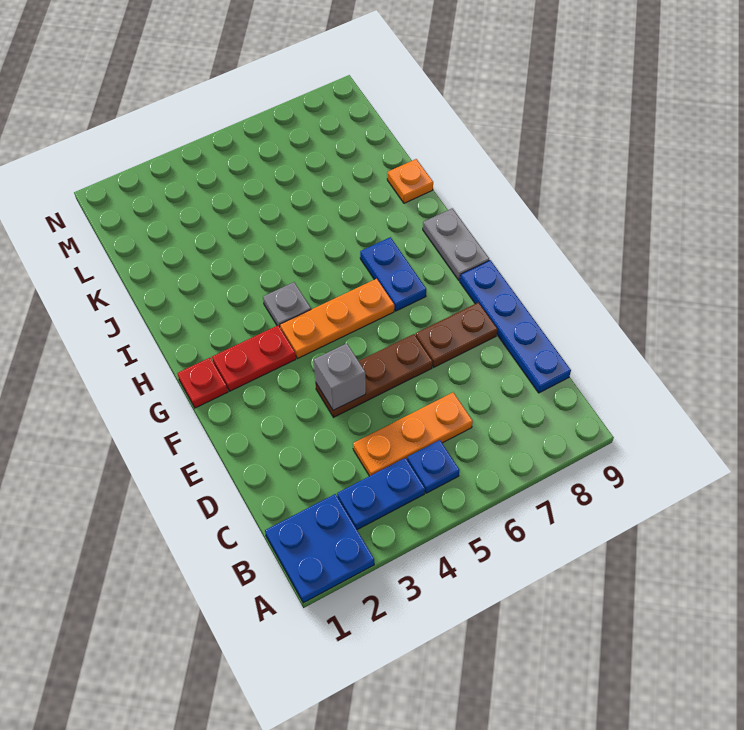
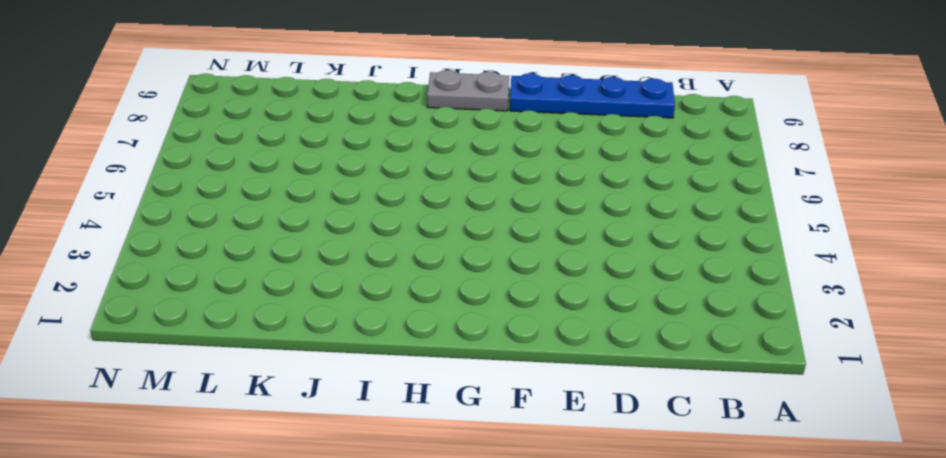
none -> blue plate A1:B2 level 1
none -> blue plate B3:B4 level 1
none -> blue plate B5 level 1

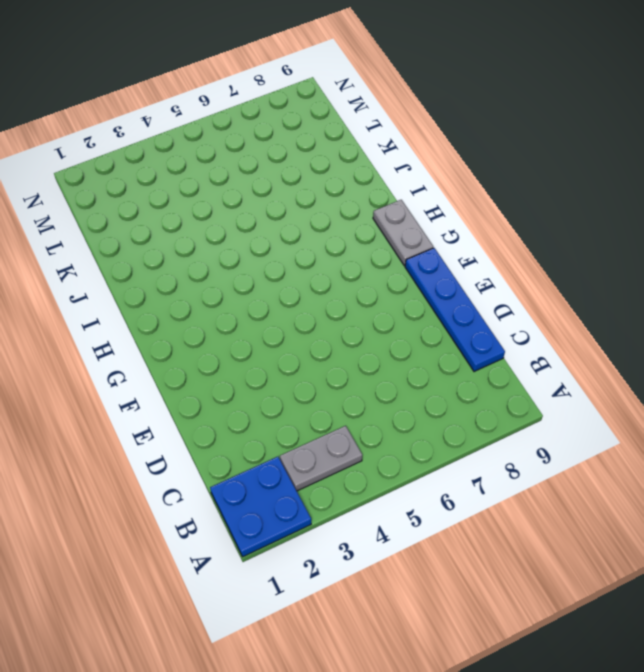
grey plate B3:B4 level 1 -> blue plate B3:B4 level 1
none -> blue plate B5 level 1
none -> orange plate C4:C6 level 1
none -> brown plate E4:E6 level 1

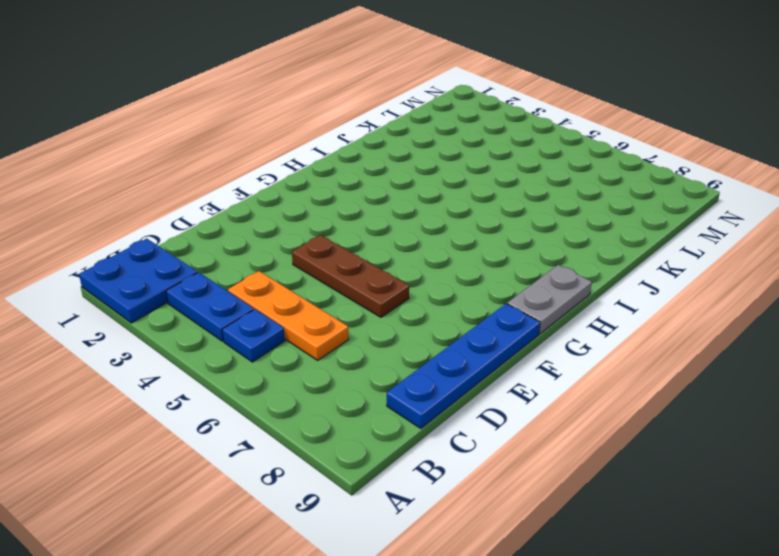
none -> brown plate E7:E8 level 1
none -> red plate G1 level 1
none -> red plate G2:G3 level 1

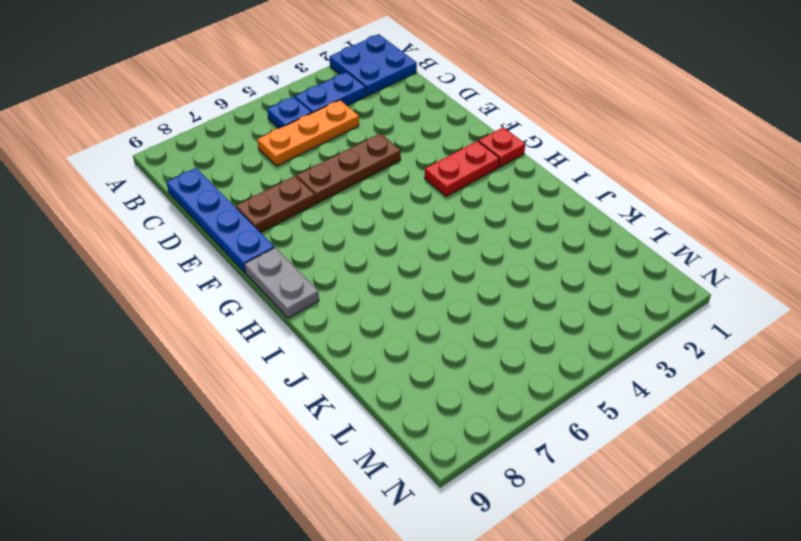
none -> orange plate G4:G6 level 1
none -> blue plate G7:H7 level 1
none -> grey plate H4 level 1

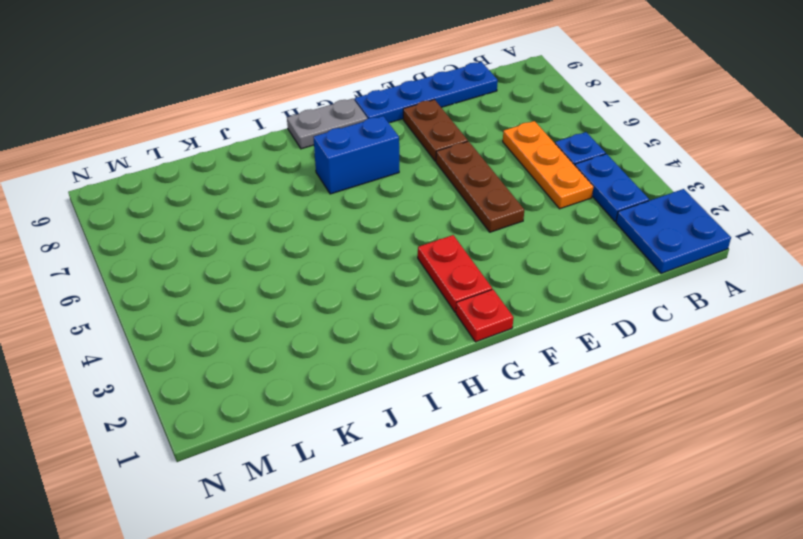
blue brick G7:H7 level 1 -> blue plate G7:H7 level 1
none -> orange plate G4:G6 level 1
none -> grey plate H4 level 1
none -> orange plate J9 level 1

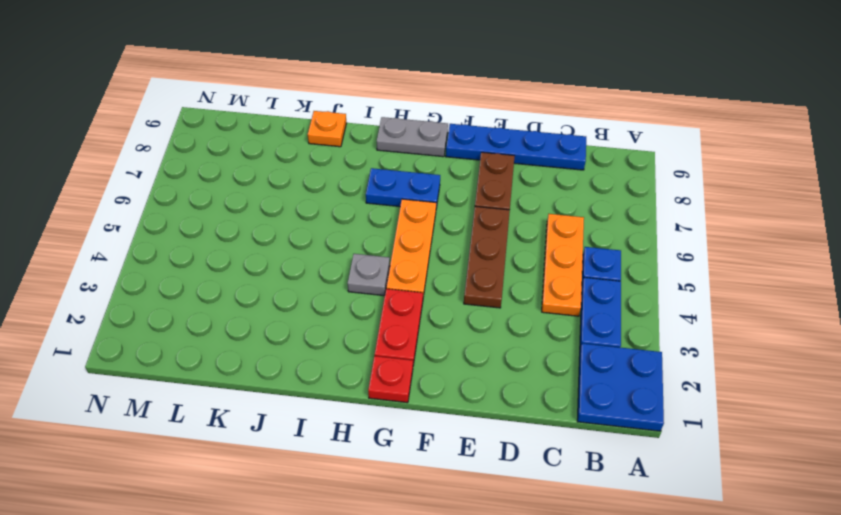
none -> grey brick E4 level 2

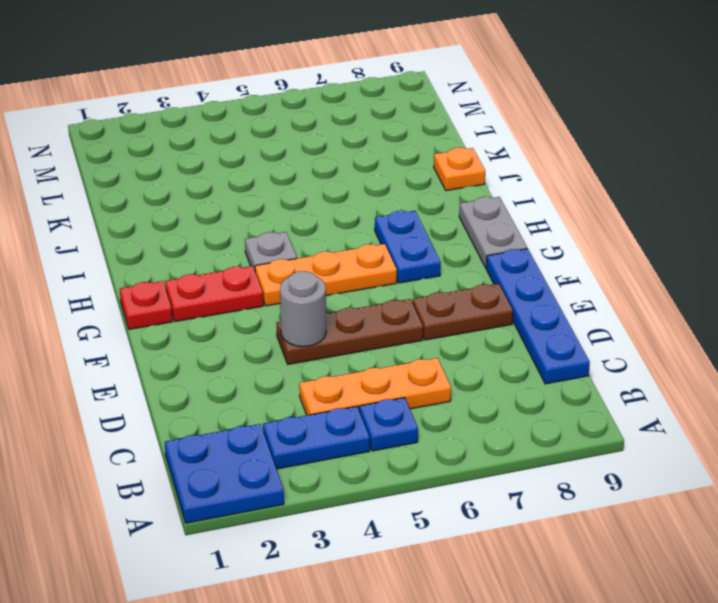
grey round brick E4 level 2 -> grey brick E4 level 2

